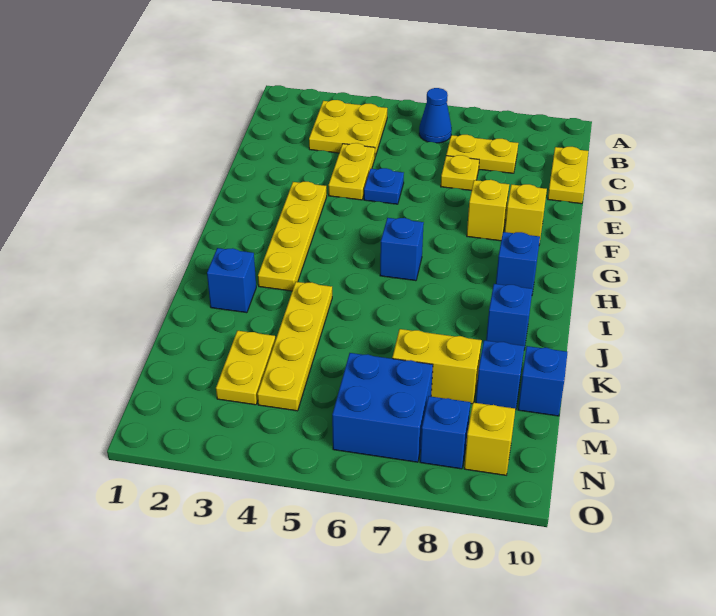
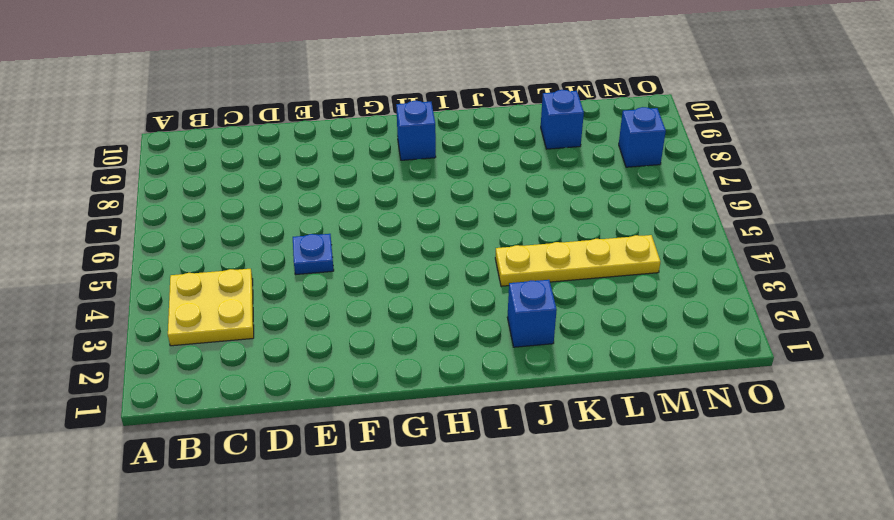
none -> blue cone B6 level 1
none -> yellow plate C7:C8 level 1
none -> yellow plate C10:D10 level 1

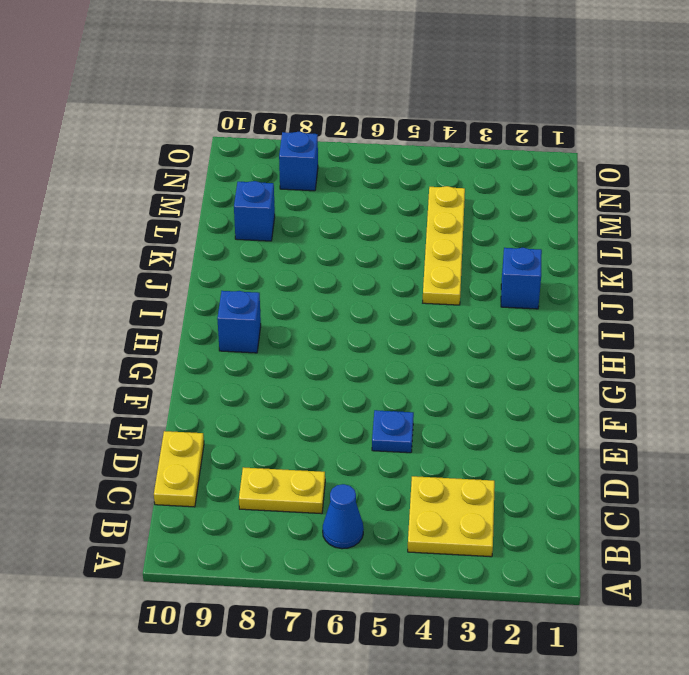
none -> yellow plate D4:E4 level 1
none -> yellow plate D7 level 1
none -> yellow plate F3:I3 level 1

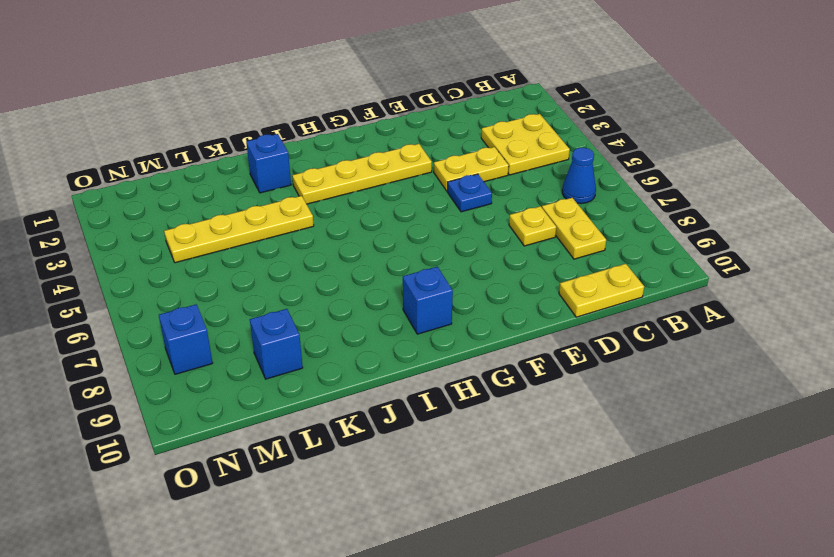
none -> yellow brick F8 level 1
none -> yellow brick F9 level 1
none -> blue brick H6 level 1

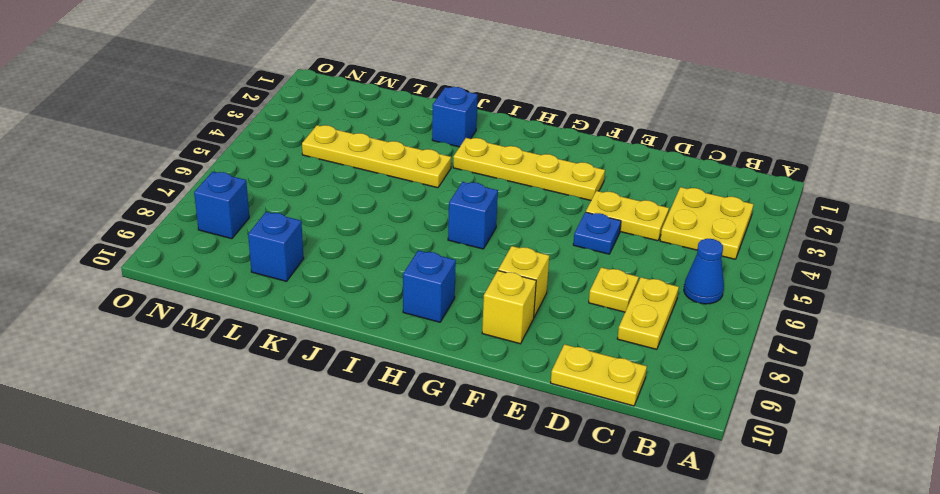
none -> blue brick J9 level 1
none -> yellow plate L3:M3 level 1
none -> yellow brick L7:L8 level 1

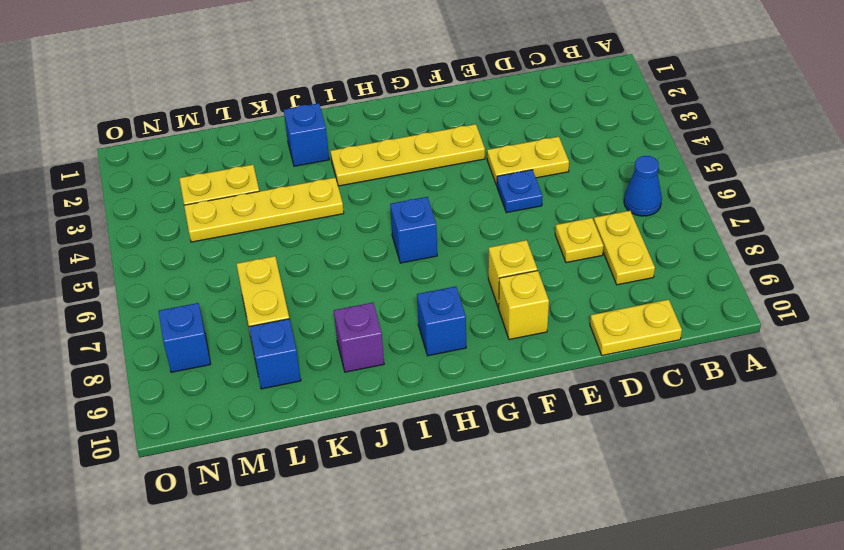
purple brick J9 level 1 -> blue brick J9 level 1
none -> yellow plate B3:C4 level 1
none -> blue brick L10 level 1
none -> blue brick M6:N7 level 1

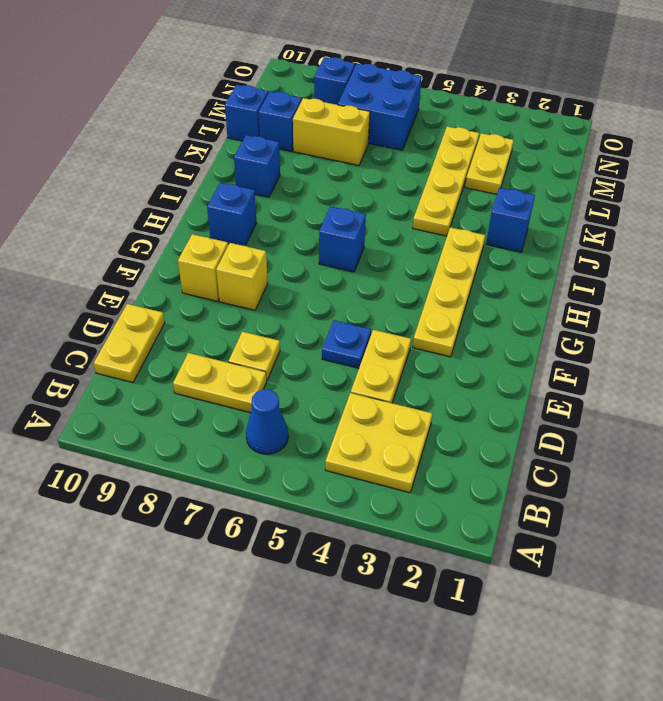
none -> yellow brick N9 level 1

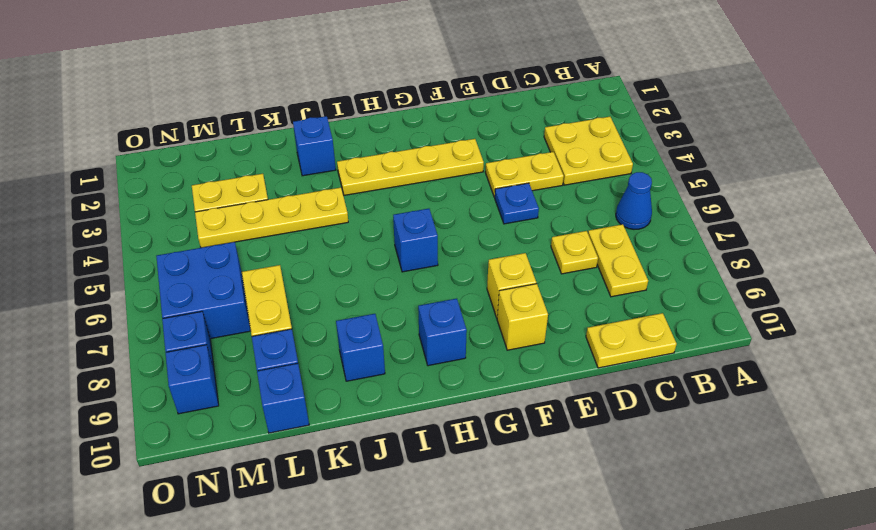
blue brick N9 level 1 -> yellow brick N9 level 1

